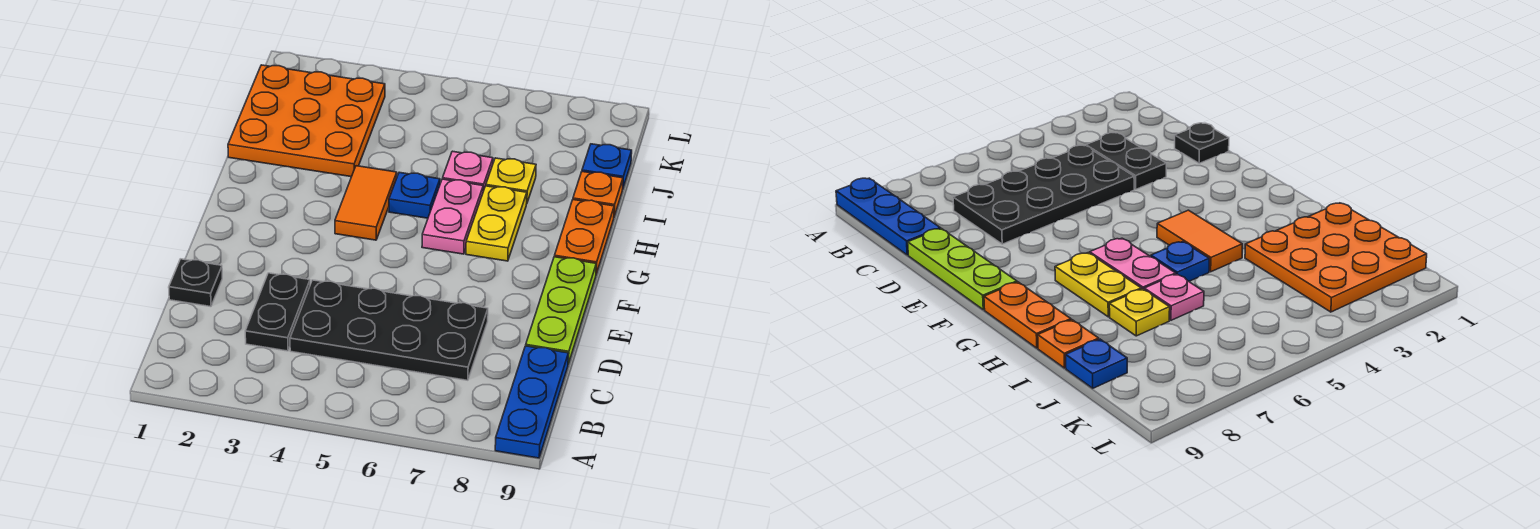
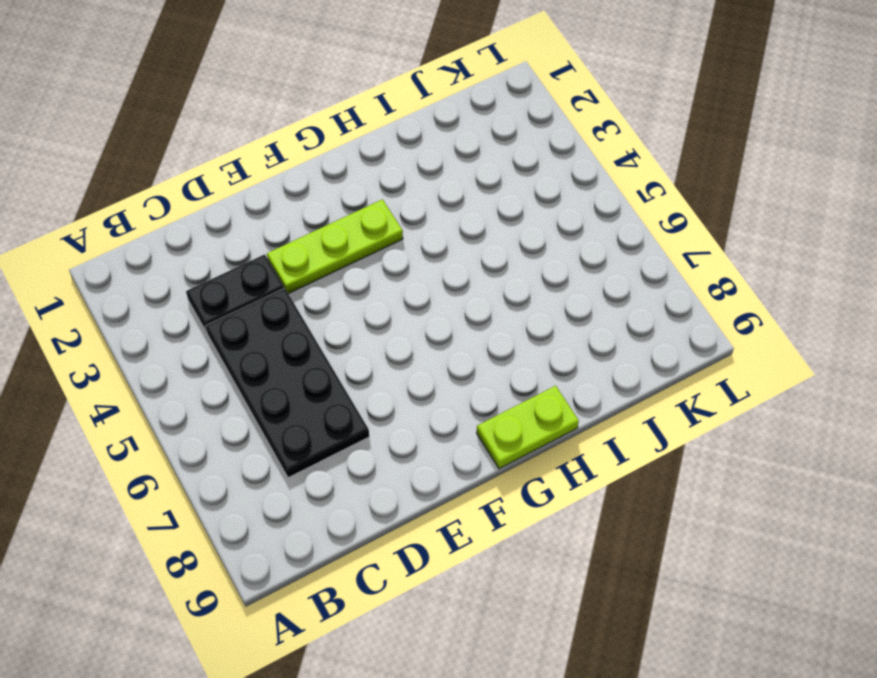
lime plate E3:G3 level 1 -> lime plate D9:F9 level 1
lime plate G9:H9 level 1 -> orange plate G9:H9 level 1
none -> blue plate A9:C9 level 1
none -> black plate D1 level 1
none -> orange tile G4:H4 level 1

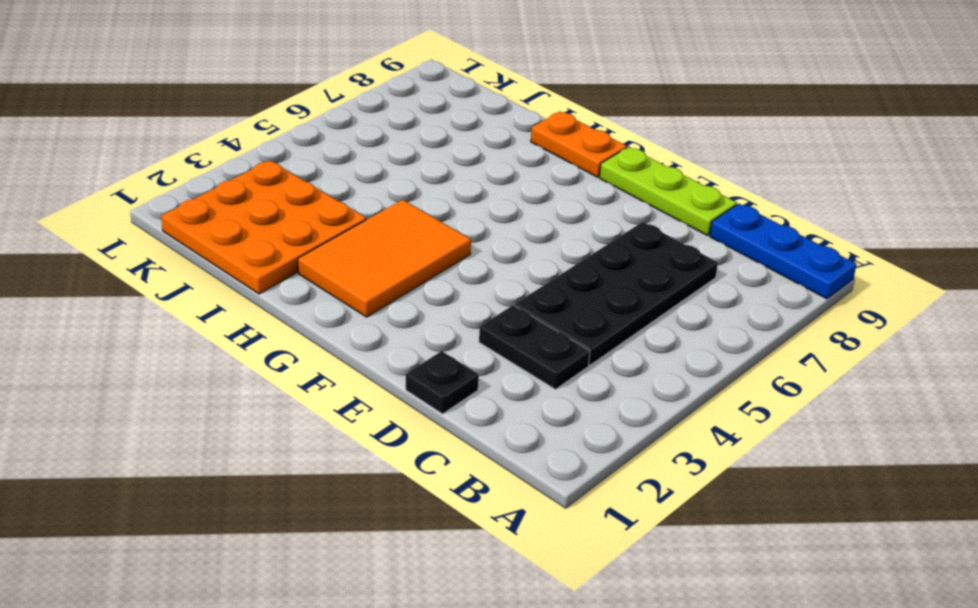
orange tile G2:H4 level 1 -> orange tile G4:H4 level 1
none -> pink plate G6:H6 level 1
none -> yellow plate G7:H7 level 1
none -> blue plate H5 level 1

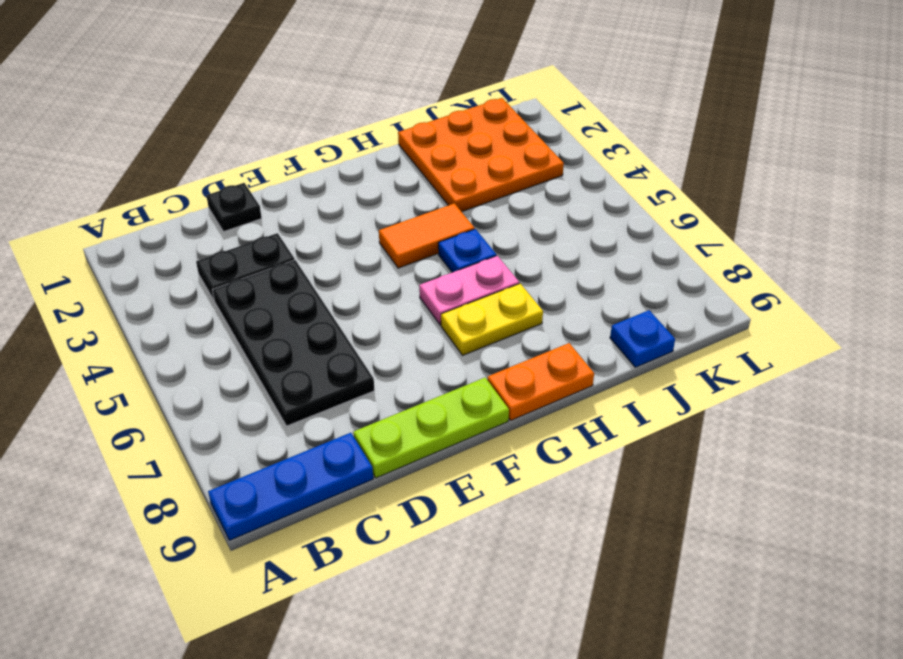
none -> pink plate I6 level 1
none -> yellow plate I7 level 1
none -> orange plate I9 level 1

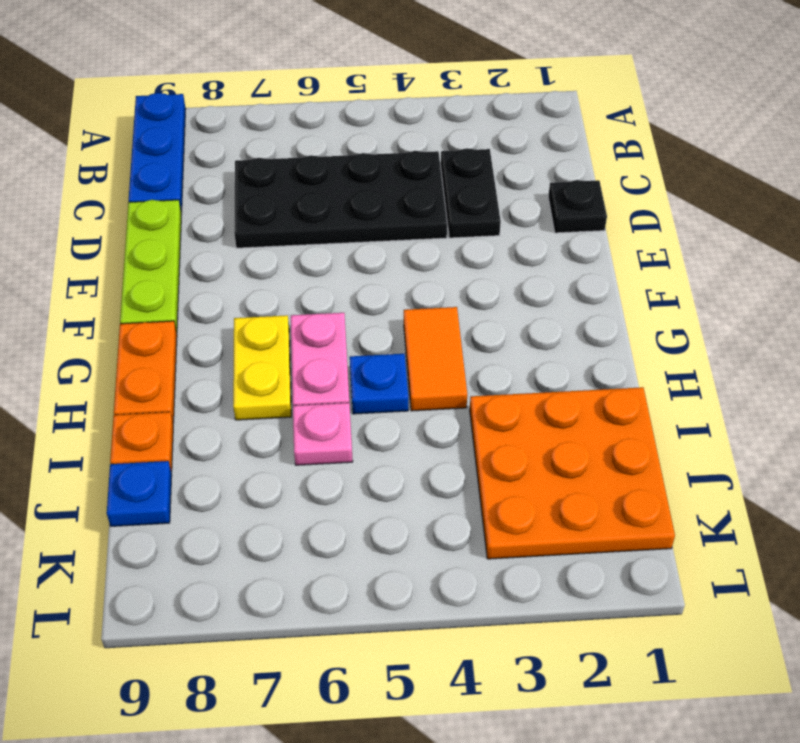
none -> yellow plate I7 level 1

